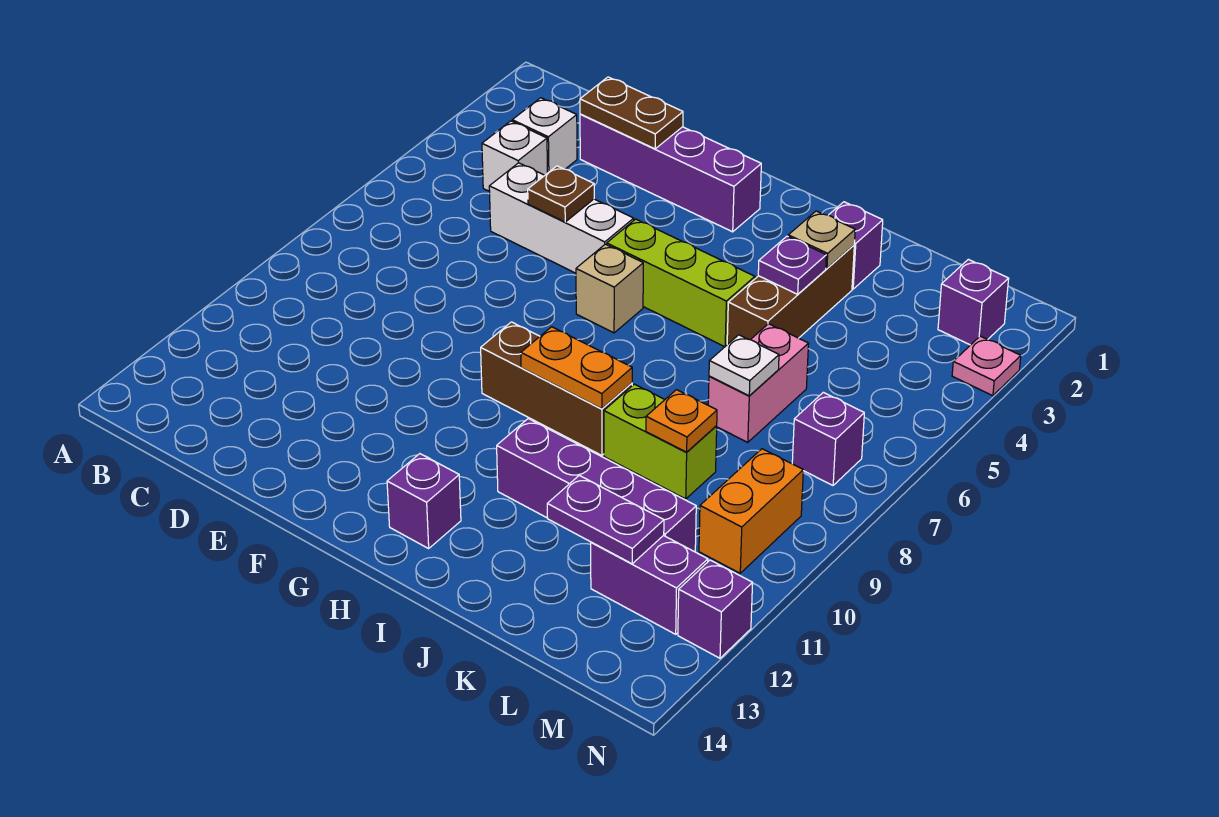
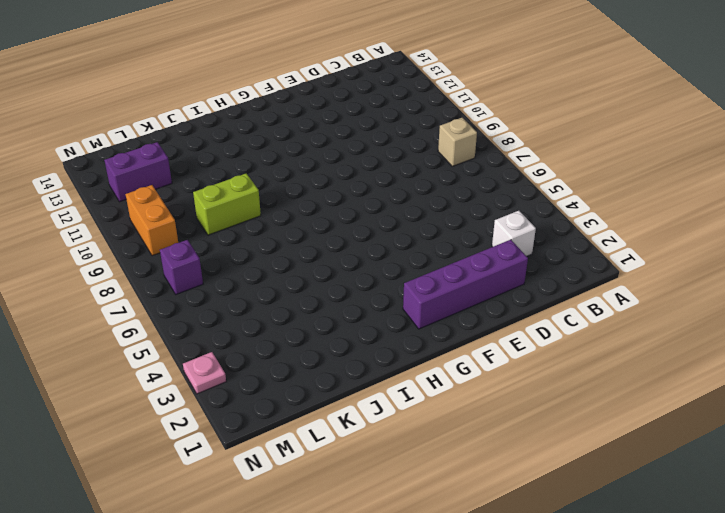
tan brick B8 level 1 -> tan brick G6 level 1
none -> white brick C4 level 1
none -> white brick D5:F5 level 1
none -> lime brick G5:I5 level 1

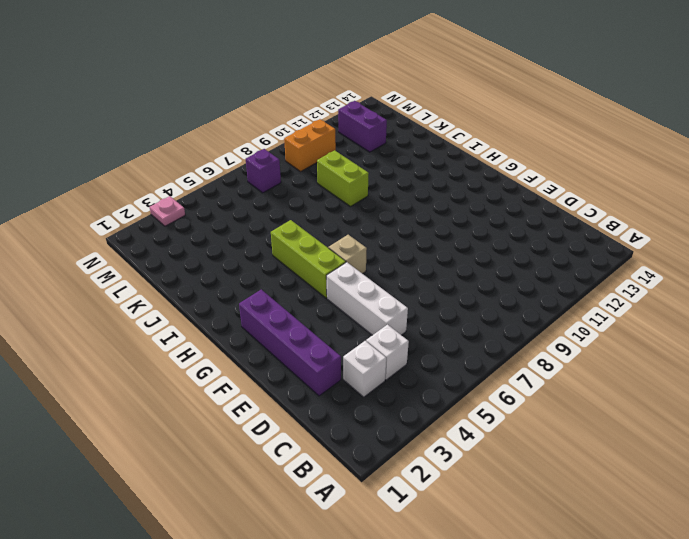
none -> brown brick G9:I9 level 1
none -> purple brick H13 level 1
none -> purple brick I11:L11 level 1

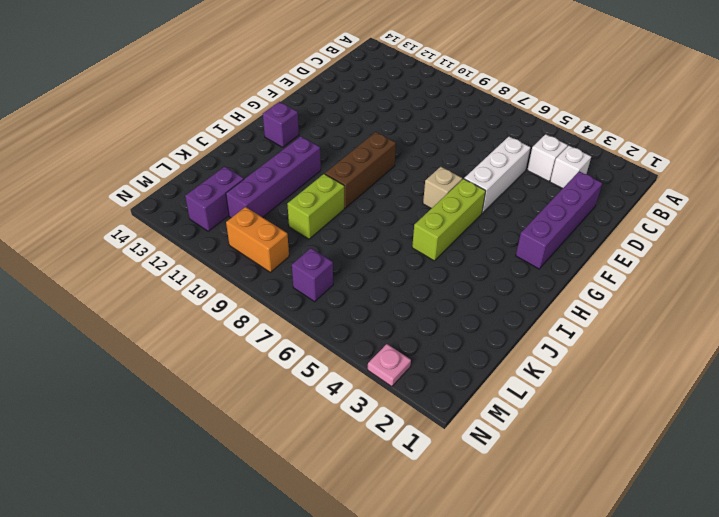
none -> purple brick J2 level 1
none -> brown brick J3:J5 level 1
none -> pink brick K6:K7 level 1

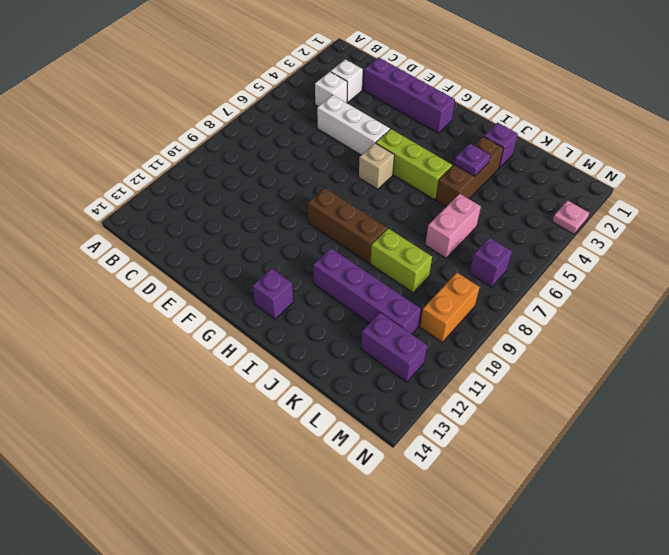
none -> purple brick M2 level 1
none -> purple brick N12 level 1
none -> brown plate D2:E2 level 2

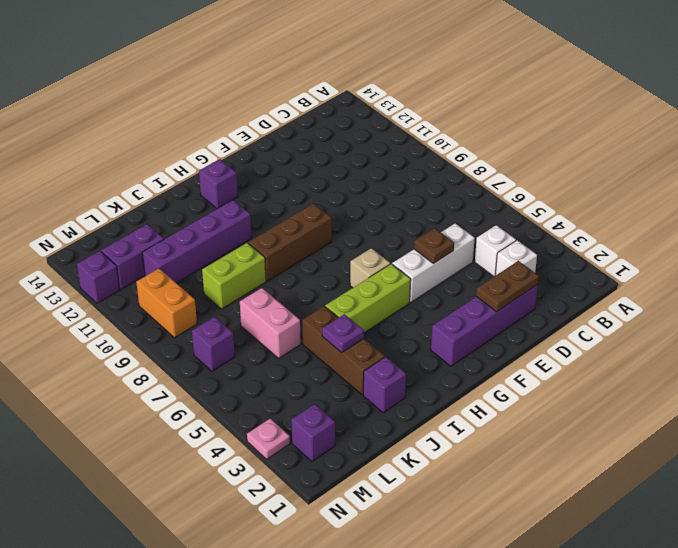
none -> orange plate H9:I9 level 2
none -> tan plate J3 level 2
none -> white plate K7 level 2

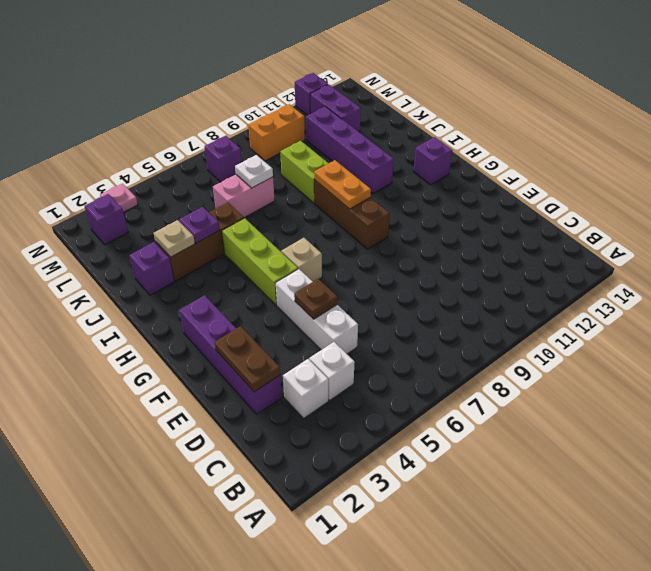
none -> orange plate K9 level 2
none -> purple plate K12:L12 level 2

